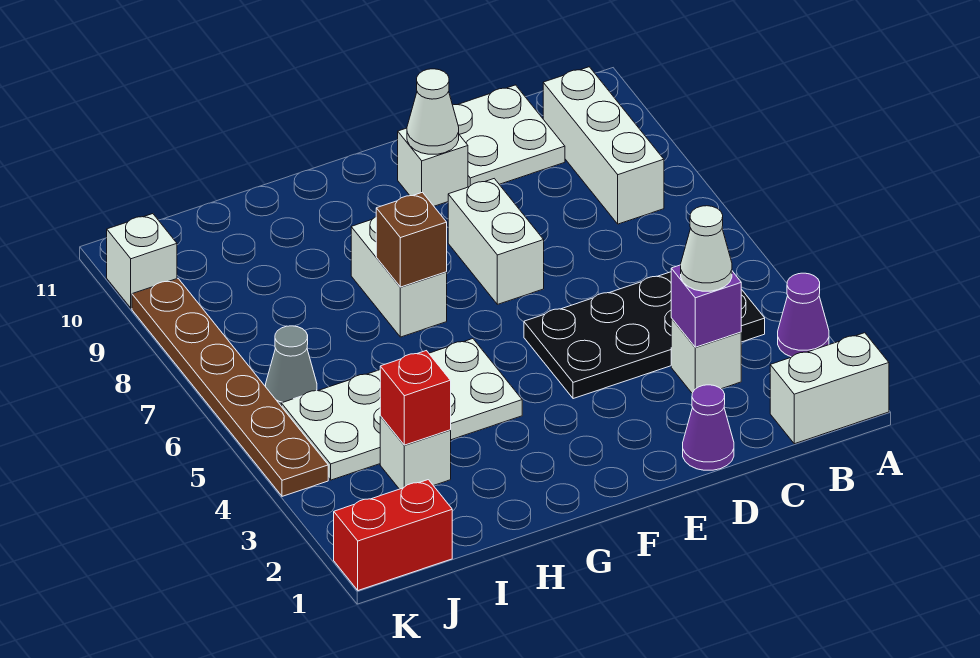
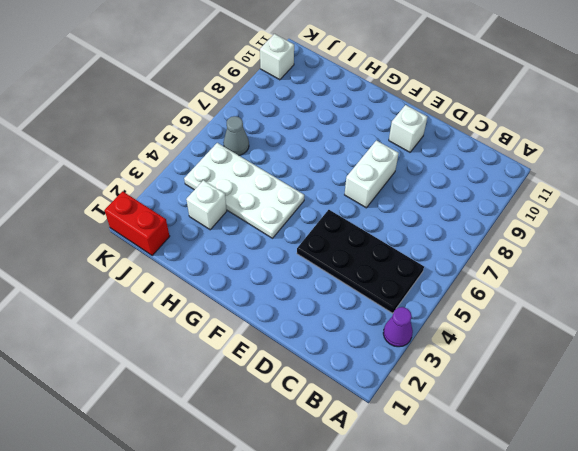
none -> white brick A1:B1 level 1
none -> white brick B8:B10 level 1
none -> white brick C3 level 1

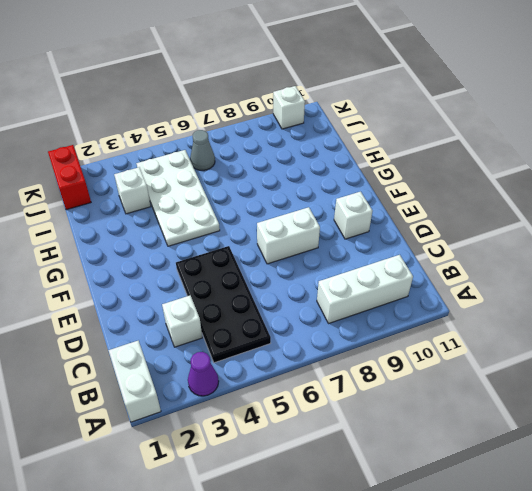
none -> white plate C10:D11 level 1
none -> purple cone D1 level 1
none -> white brick G7:G8 level 1

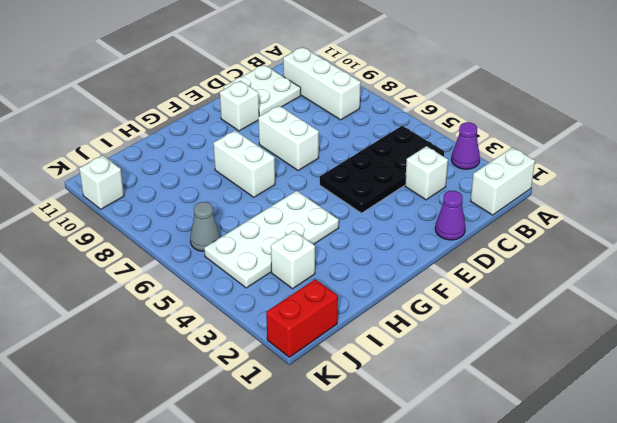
none -> brown plate K4:K9 level 1
none -> purple brick C3 level 2
none -> white cone E10 level 2

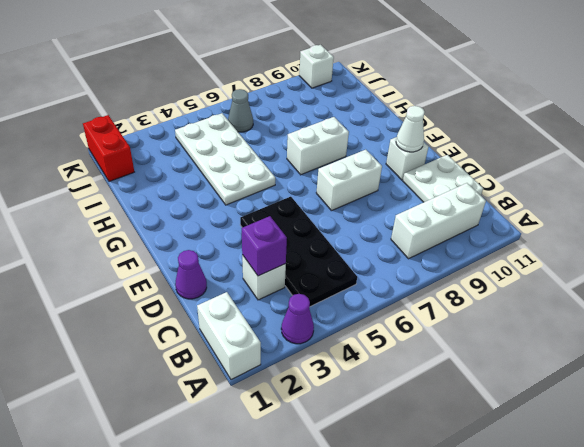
none -> white brick I3 level 1
none -> brown plate K4:K9 level 1
none -> brown brick G7 level 2

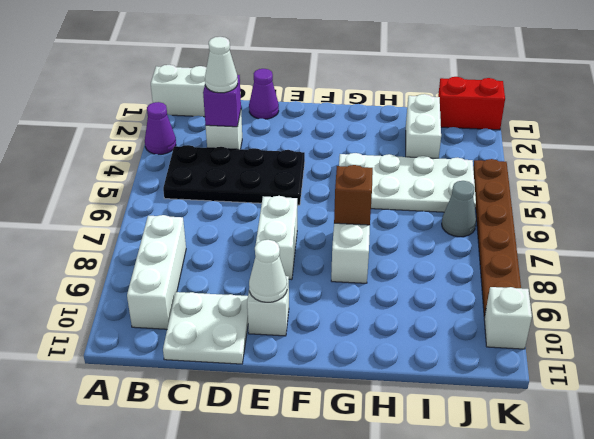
white brick I2:I3 level 1 -> white brick I3 level 1
none -> red brick I3 level 2

